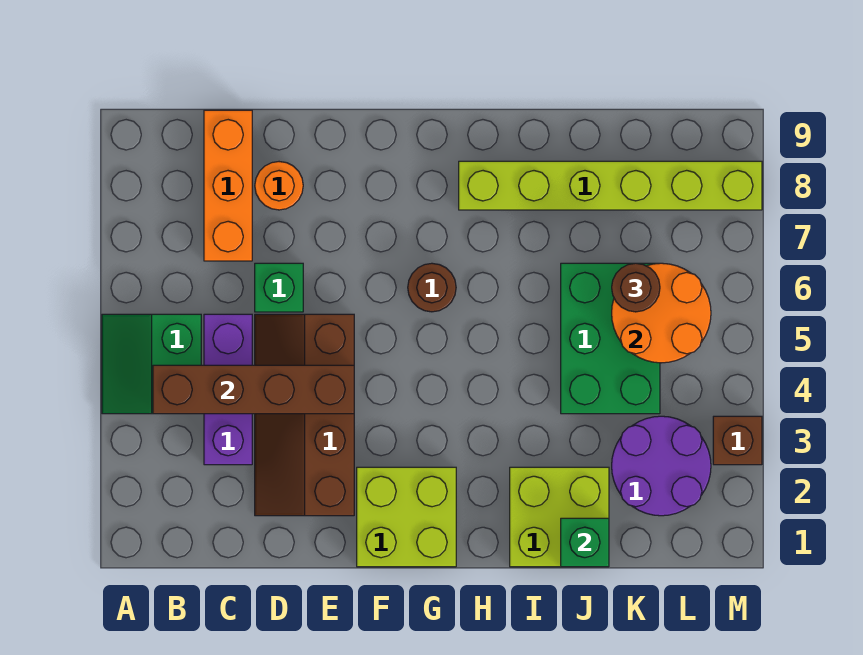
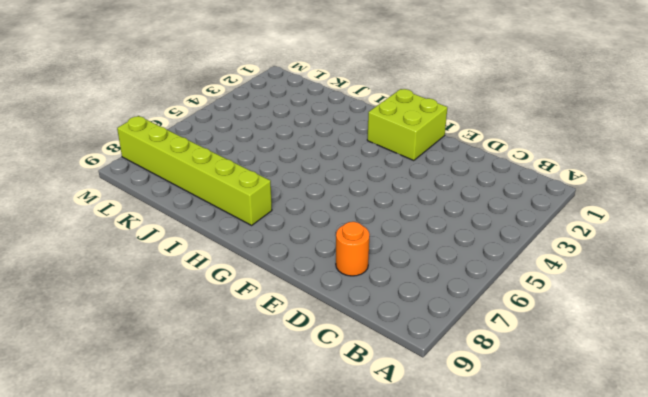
none -> green slope A4:B5 level 1 top B
none -> purple brick C3:C5 level 1
none -> orange brick C7:C9 level 1

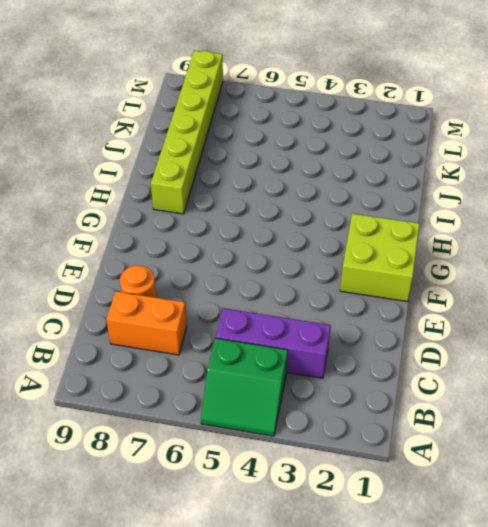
orange brick C7:C8 level 1 -> orange brick C7:C9 level 1
none -> brown slope D2:E5 level 1 top E
none -> green brick D6 level 1
none -> brown round brick G6 level 1

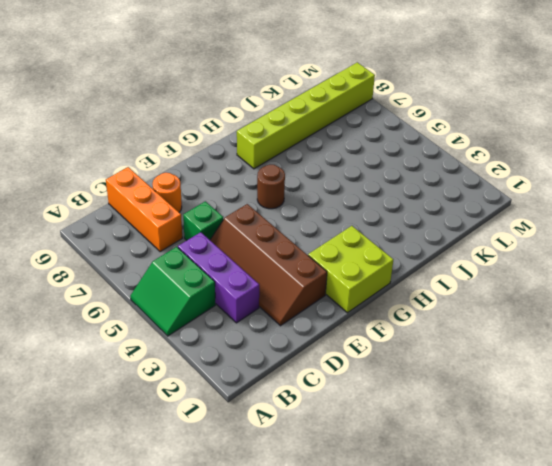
none -> lime brick I1:J2 level 1
none -> green brick J4:K6 level 1
none -> purple round brick K2:L3 level 1

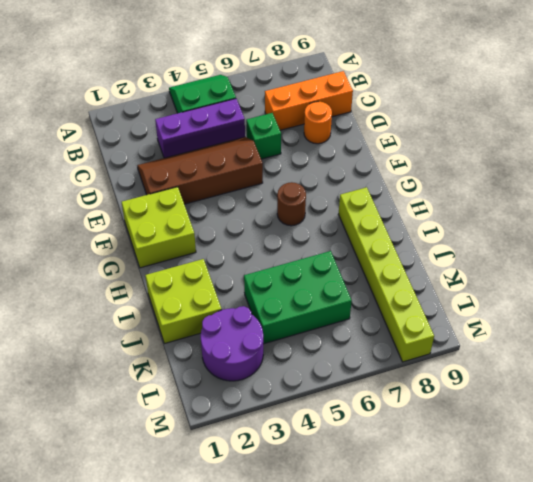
none -> brown brick M3 level 1
none -> brown brick B4:E4 level 2
none -> green brick J1 level 2

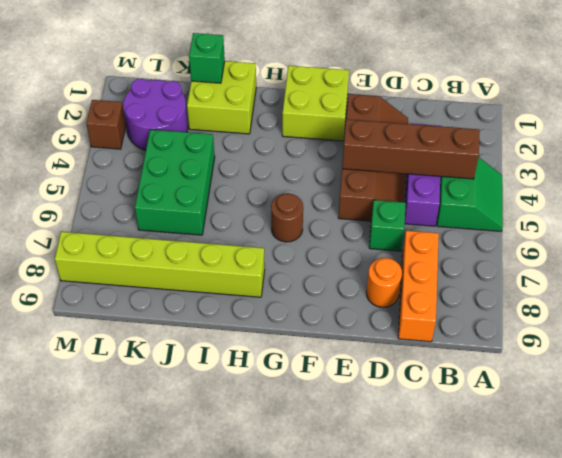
none -> orange round brick K5:L6 level 2
none -> brown round brick K6 level 3

